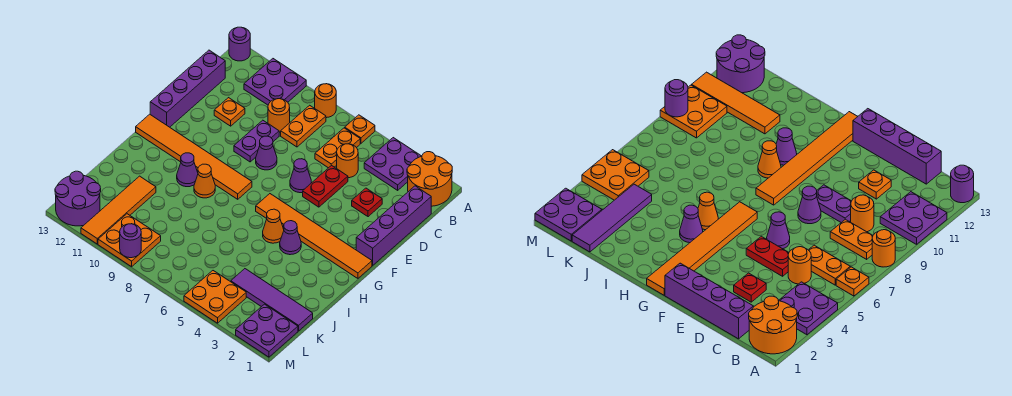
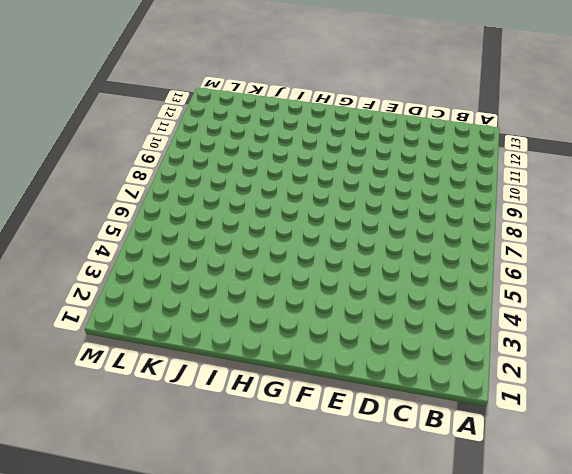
none -> orange round brick A1:B2 level 1
none -> purple plate A3:B4 level 1
none -> orange plate A6 level 1
none -> orange round brick A8 level 1

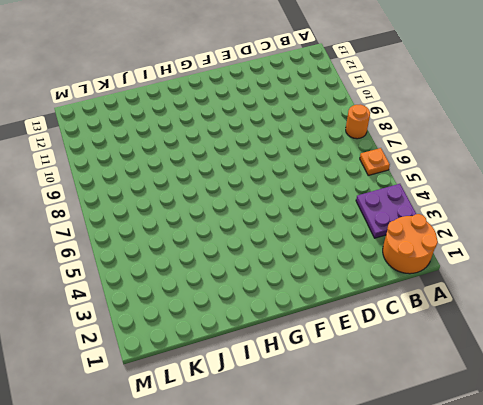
none -> purple plate A10:B11 level 1
none -> purple round brick A13 level 1
none -> orange plate B6:C6 level 1
none -> orange plate B8:C8 level 1

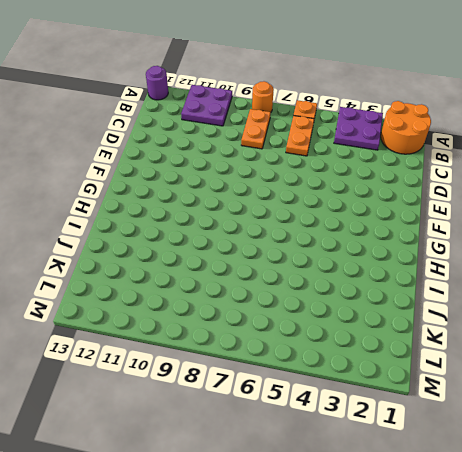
none -> purple brick C1:F1 level 1
none -> orange round brick C5 level 1
none -> orange round brick C9 level 1
none -> purple brick C13:F13 level 1

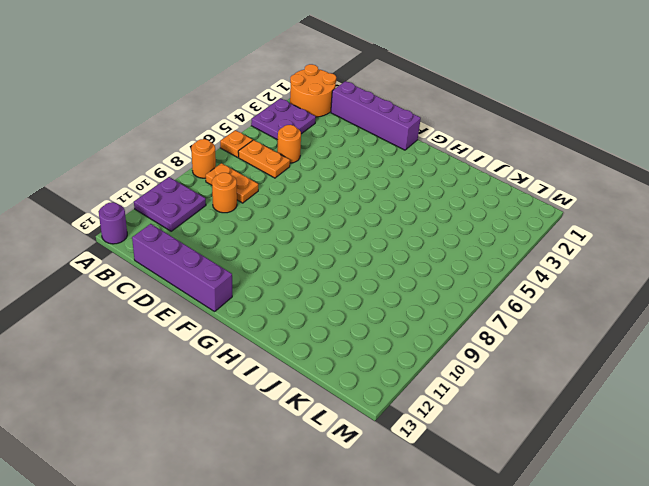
none -> red plate D3 level 1
none -> red plate D5:E5 level 1
none -> purple plate D9:E9 level 1
none -> orange plate D11 level 1

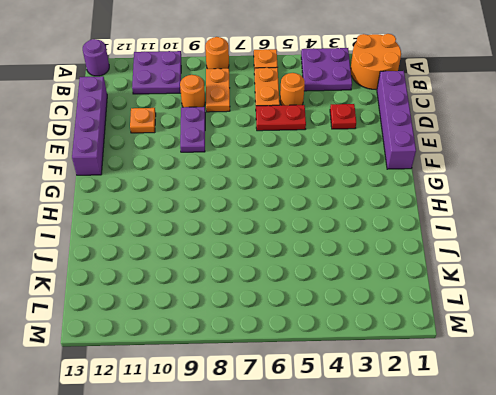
red plate D5:D6 level 1 -> red plate D5:E5 level 1
none -> purple cone E6 level 1
none -> purple cone E8 level 1
none -> orange tile G1:G6 level 1
none -> orange tile G8:G13 level 1

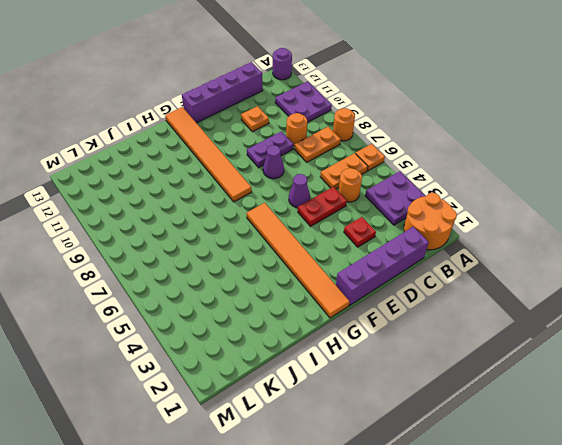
none -> purple cone H4 level 1
none -> orange cone H5 level 1
none -> orange cone H9 level 1
none -> purple cone H10 level 1

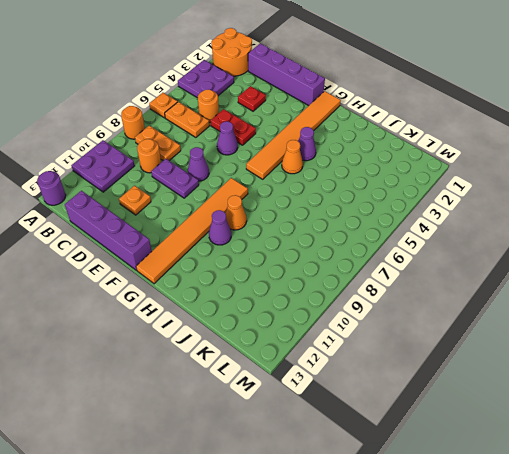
none -> orange tile J11:M11 level 1
none -> purple tile K1:K4 level 1
none -> purple plate L1:M2 level 1
none -> orange plate L4:M5 level 1

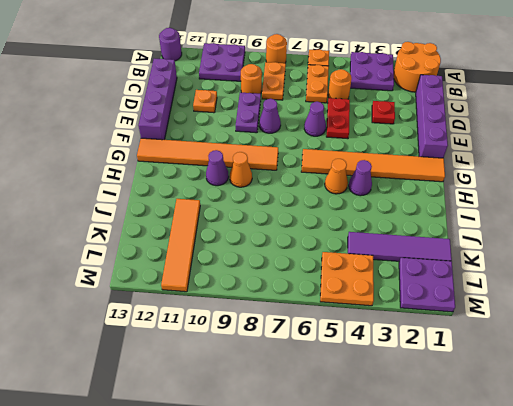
none -> orange plate L9:M10 level 1
none -> purple round brick L12:M13 level 1
none -> purple round brick M9 level 2

